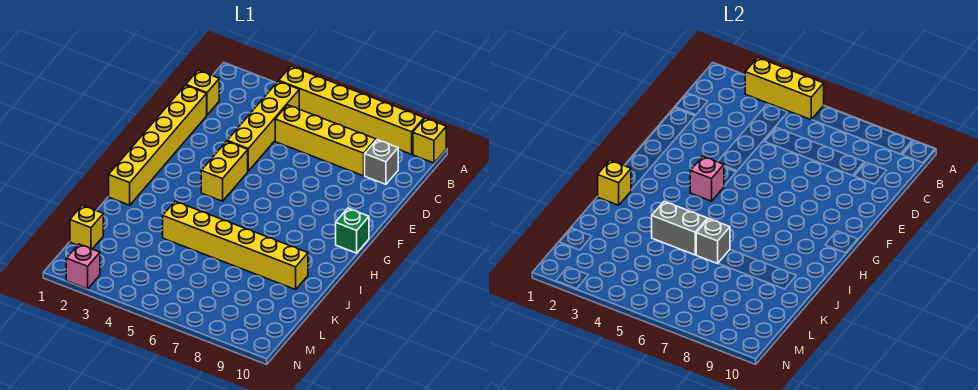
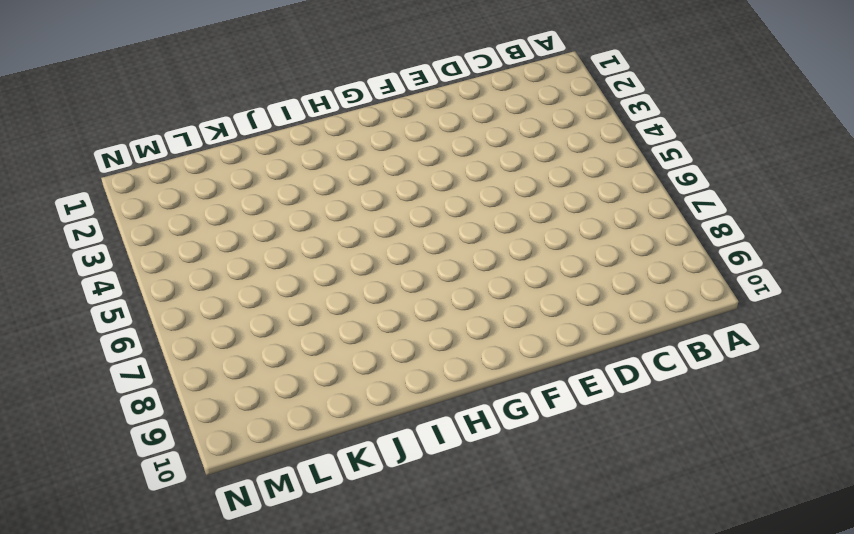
none -> yellow brick A4:A9 level 1
none -> yellow brick A10 level 1
none -> yellow brick B4:E4 level 1

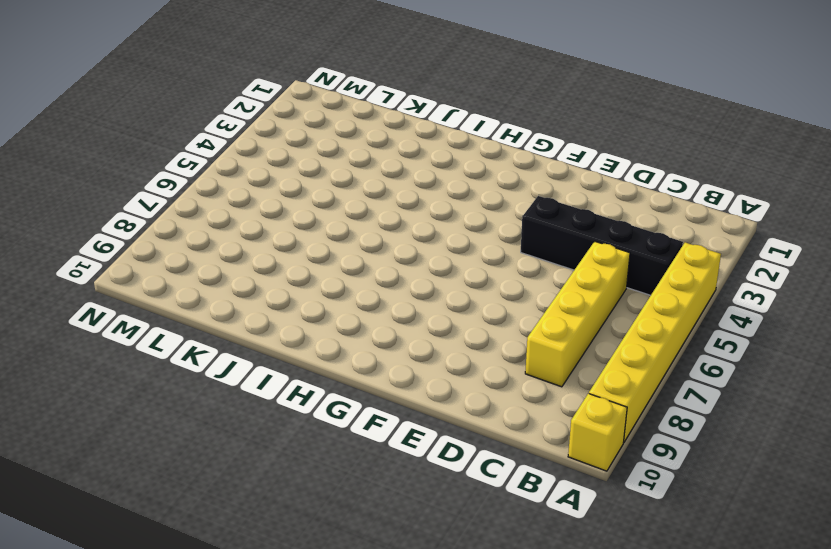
black brick B4:E4 level 1 -> yellow brick B4:E4 level 1
none -> yellow brick C1 level 1
none -> grey brick C9 level 1
none -> yellow brick D1:I1 level 1

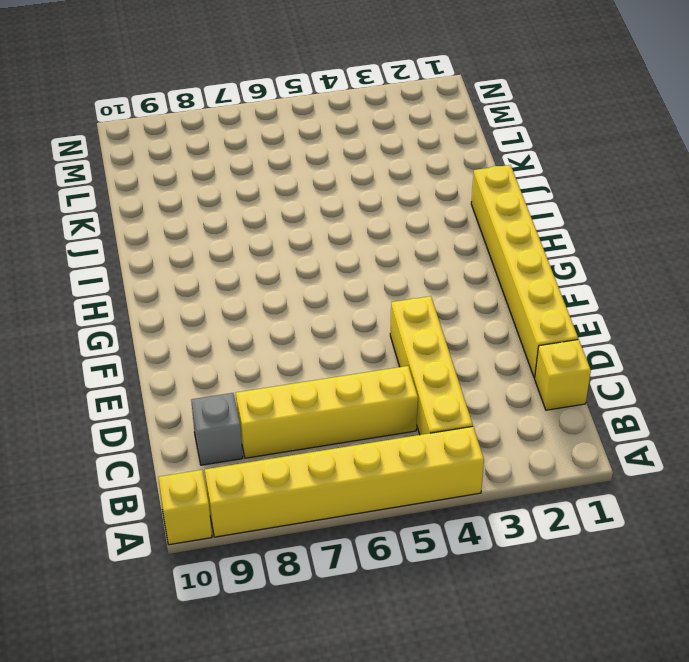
none -> yellow brick F4:G4 level 1
none -> green brick G10 level 1
none -> yellow brick J4:J9 level 1

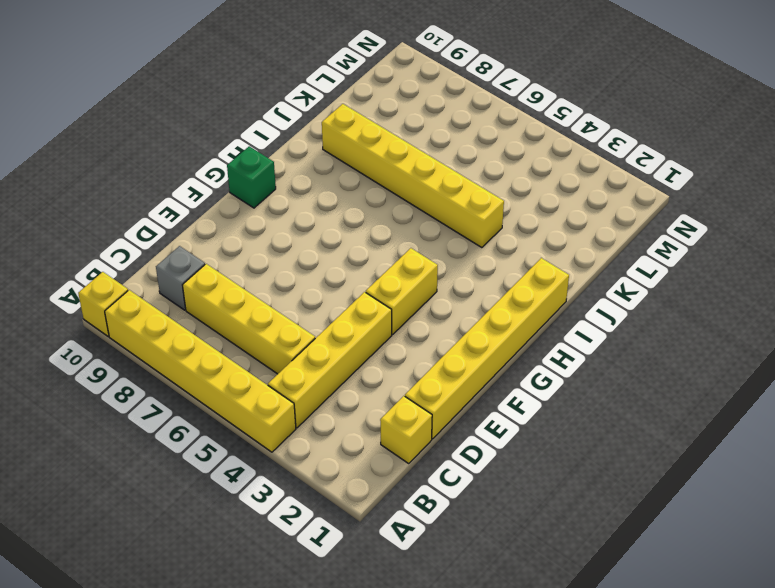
none -> yellow brick L1 level 1
none -> pink brick N2 level 1
none -> yellow brick A3:A5 level 2

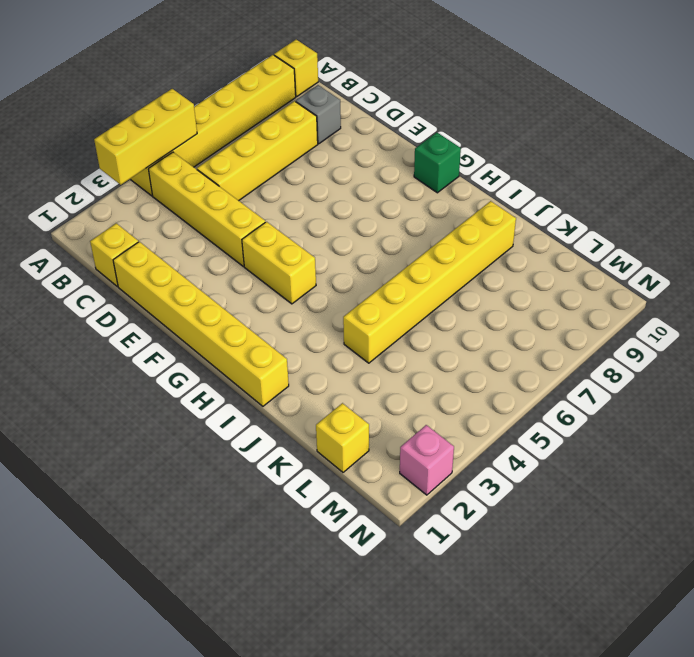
none -> pink brick G4 level 2
none -> yellow brick I1 level 2
none -> grey brick J4:J5 level 2

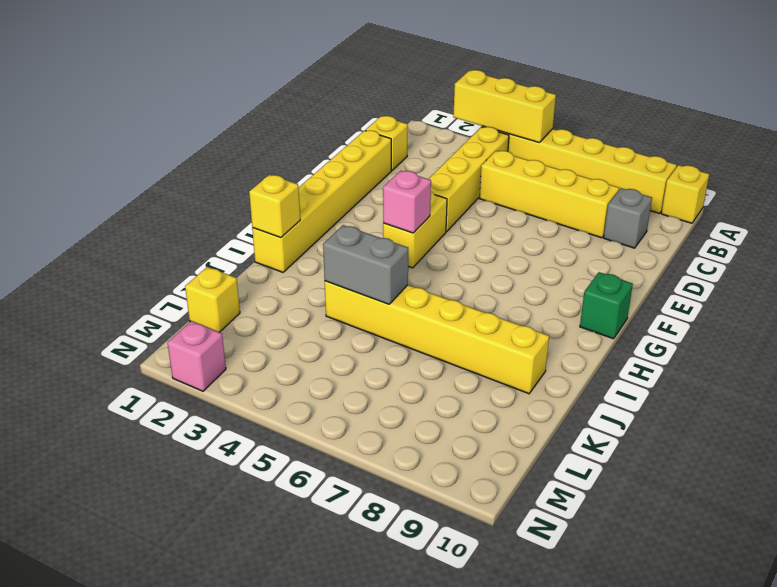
none -> grey brick J6 level 2

